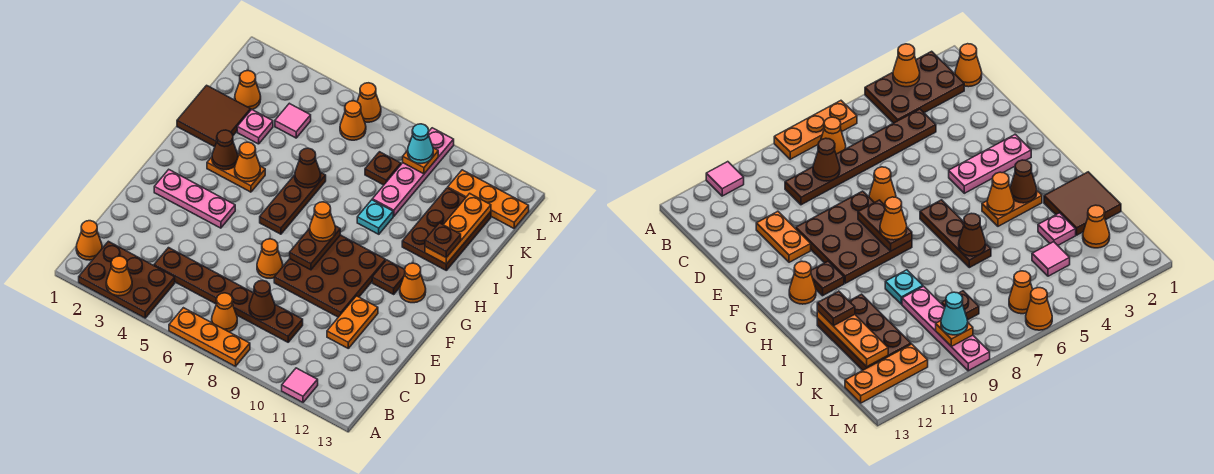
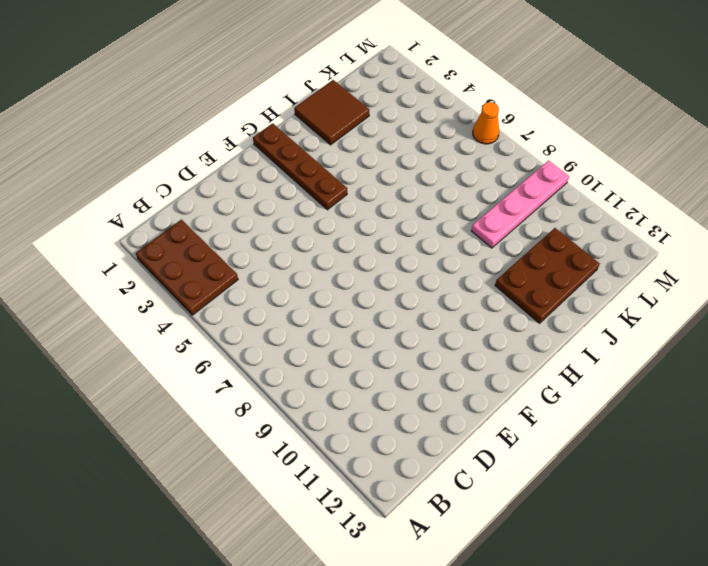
brown plate G1:G4 level 1 -> none
none -> orange plate A6:A8 level 1
none -> pink tile A11 level 1
none -> orange cone B1 level 1
none -> orange cone B7 level 1

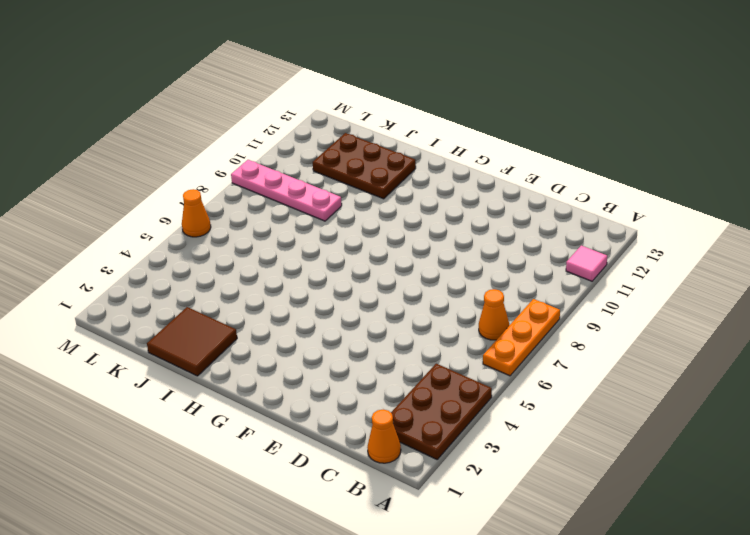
none -> brown plate C4:C9 level 1
none -> orange plate D11:E11 level 1
none -> orange cone E7 level 1
none -> brown plate E8:G10 level 1

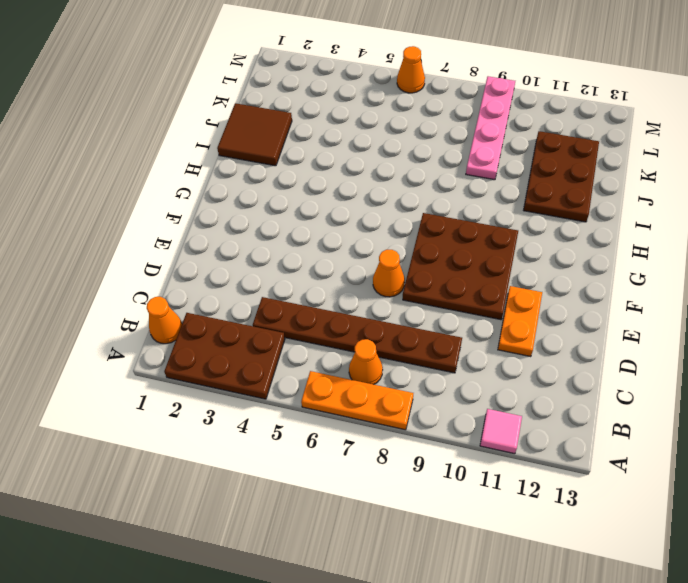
none -> pink plate F2:F4 level 1
none -> brown plate G6:I6 level 1
none -> brown plate G11 level 1
none -> orange cone G12 level 1

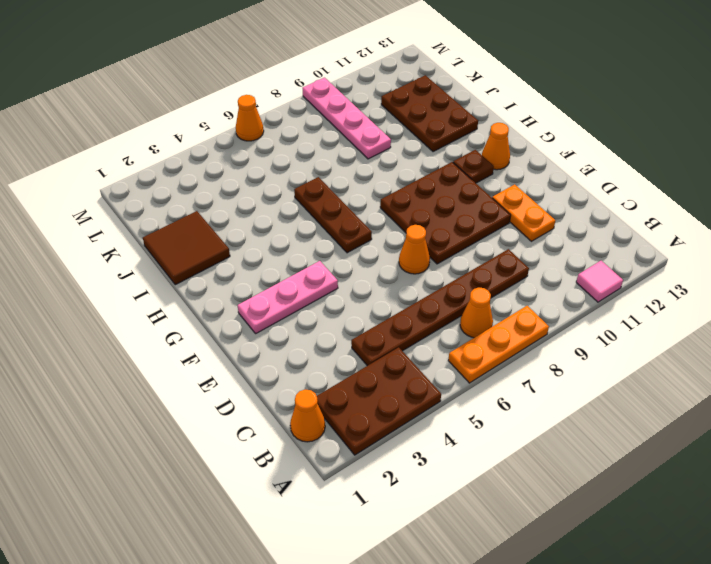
none -> orange plate H3:H4 level 1
none -> cyan plate I9 level 1
none -> pink plate J3 level 1
none -> orange cone K2 level 1

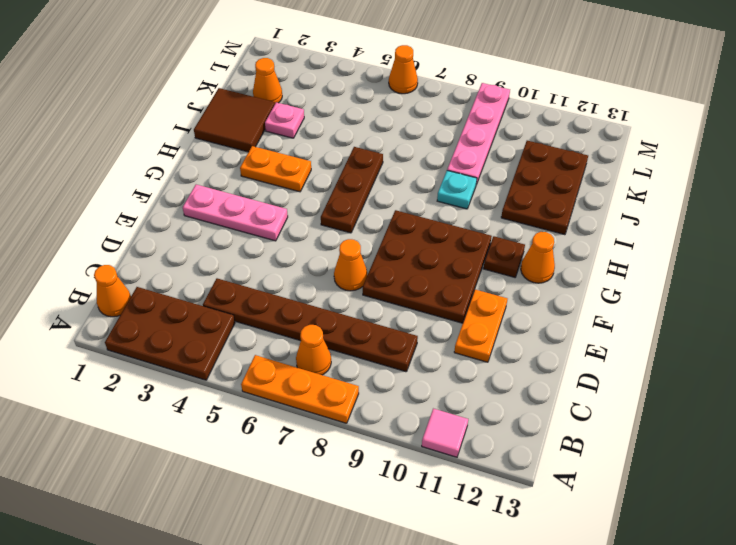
none -> pink tile K4 level 1
none -> brown plate K8 level 1
none -> orange cone L6 level 1
none -> orange plate L11:L13 level 1

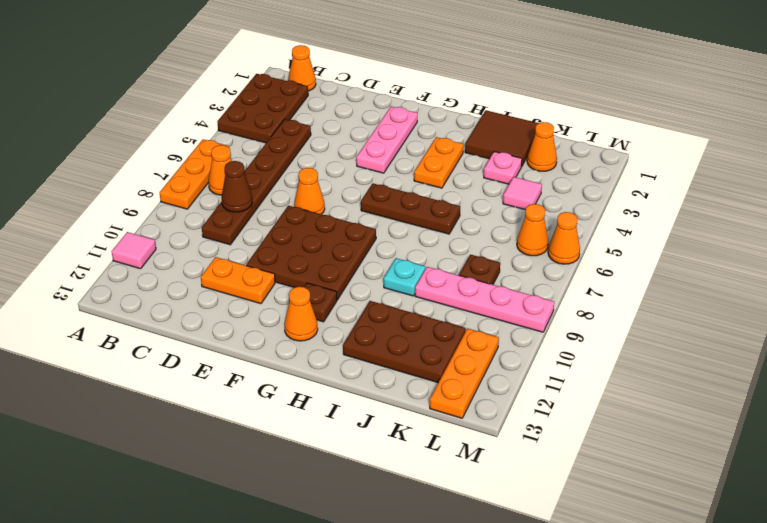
none -> orange cone A3 level 2
none -> brown plate F8:G8 level 2
none -> brown cone H3 level 2
none -> orange cone H4 level 2

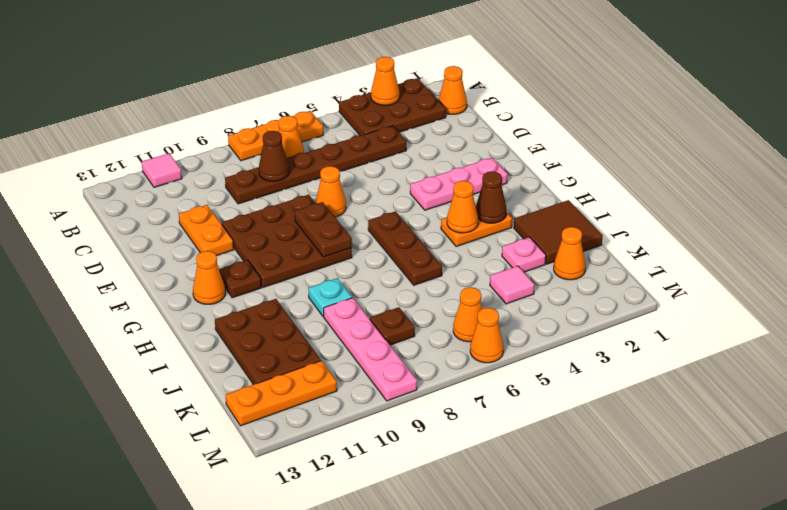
none -> brown cone I6 level 2
none -> orange plate I12:K12 level 2
none -> orange plate L9 level 2
none -> orange cone G8 level 3

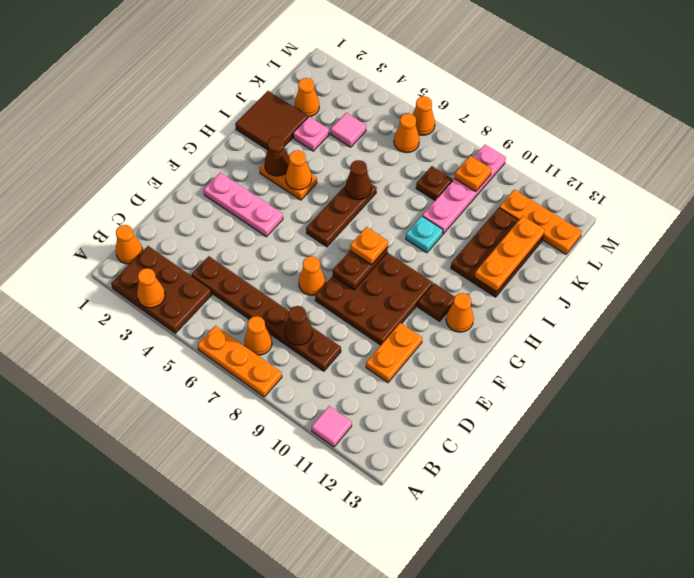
orange plate G8 level 3 -> orange cone G8 level 3
none -> brown plate I12 level 3
none -> cyan cone L9 level 3

